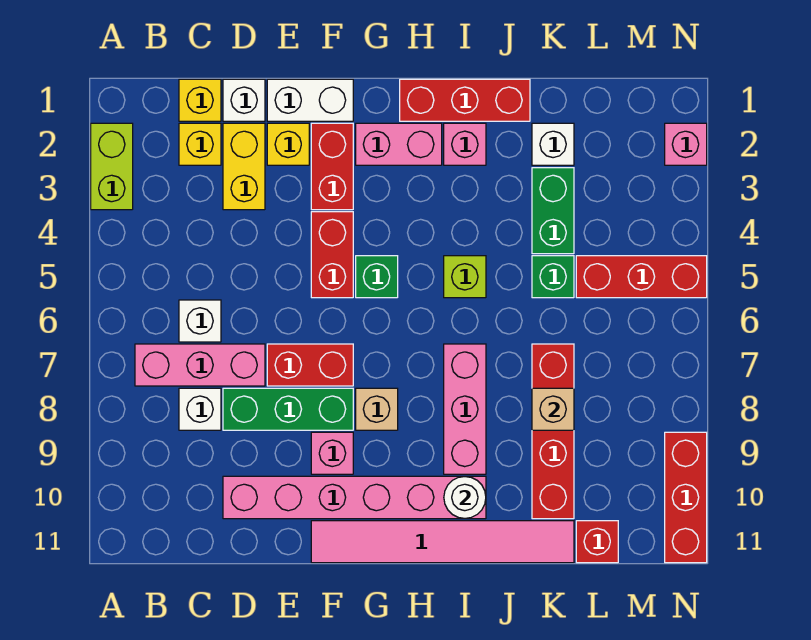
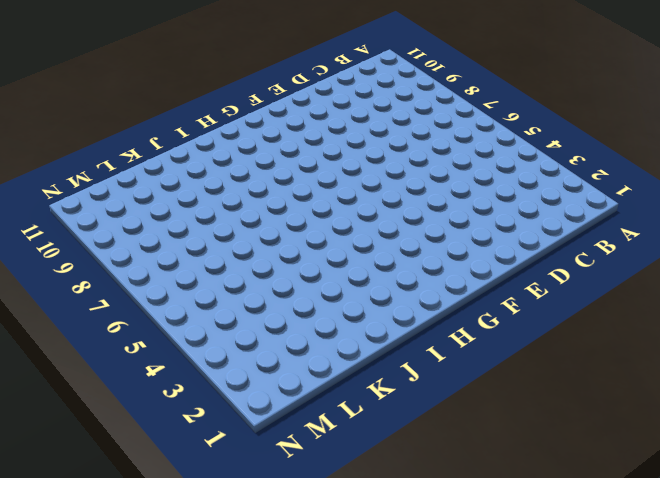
none -> lime brick A2:A3 level 1
none -> pink brick B7:D7 level 1
none -> yellow brick C1 level 1
none -> yellow brick C2 level 1

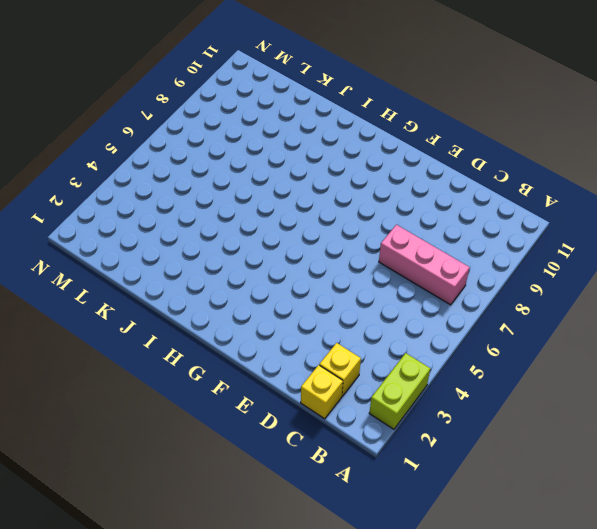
none -> white brick C6 level 1
none -> white brick C8 level 1
none -> white brick D1 level 1
none -> yellow brick D2:D3 level 1

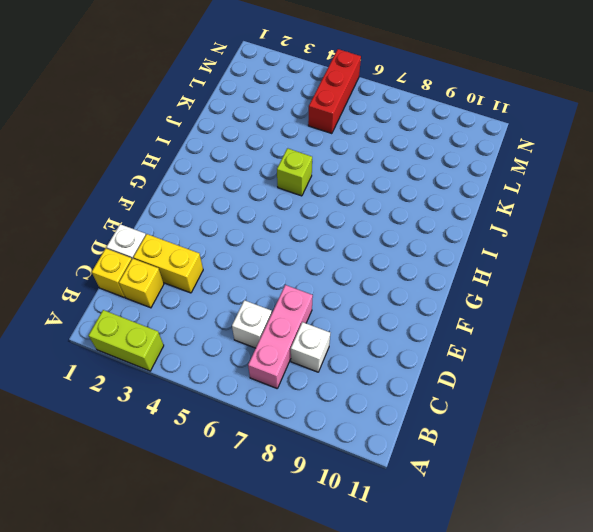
none -> green brick D8:F8 level 1
none -> pink brick D10:I10 level 1
none -> white brick E1:F1 level 1
none -> yellow brick E2 level 1

